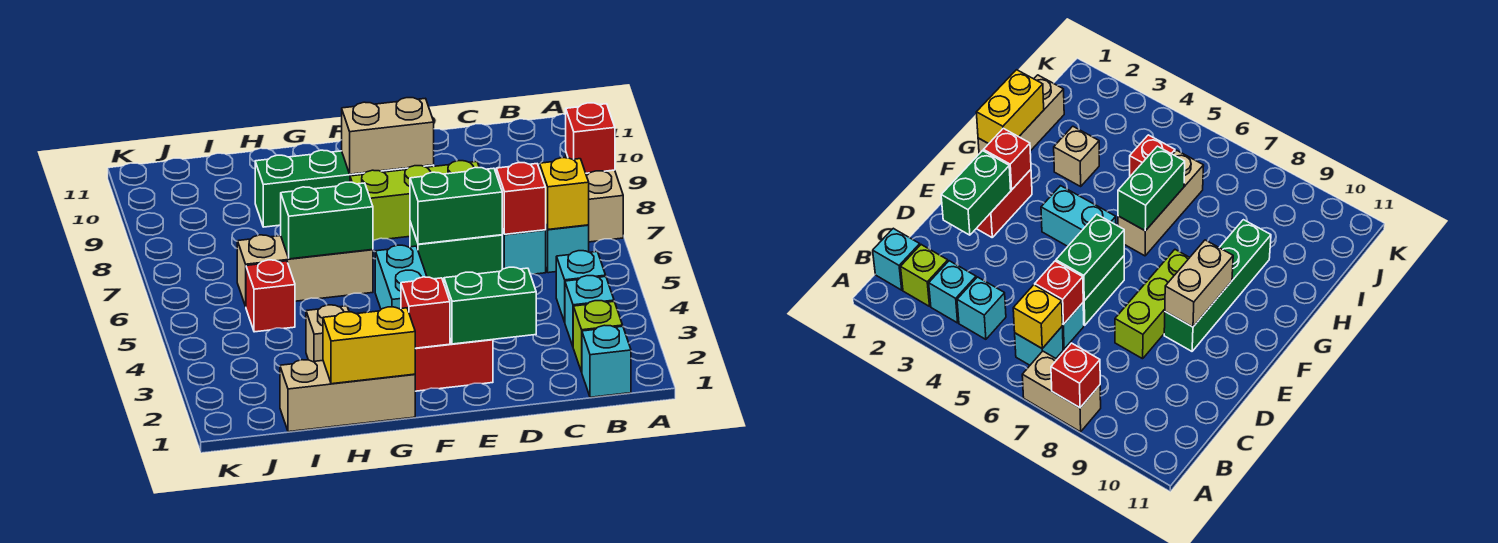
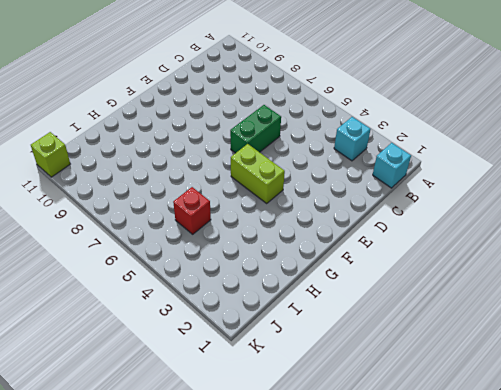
lime brick F4:F5 level 1 -> cyan brick F4:F5 level 1
lime brick K11 level 1 -> lime brick B2 level 1
none -> tan brick A7:A8 level 1
none -> cyan brick B4 level 1
none -> cyan brick B6 level 1

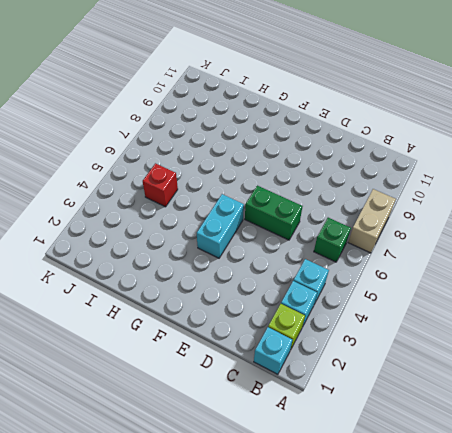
green brick B6 level 1 -> cyan brick B6 level 1
none -> cyan brick C6 level 1
none -> lime brick D8:F8 level 1
none -> red brick E2:F2 level 1

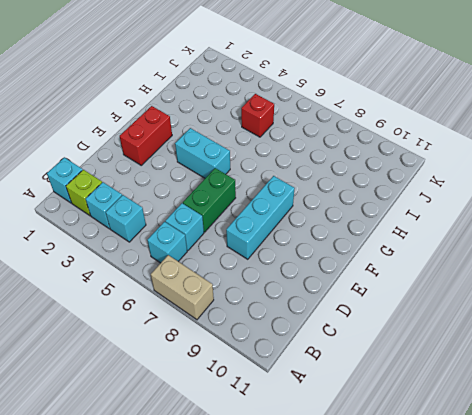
cyan brick D8:F8 level 1 -> lime brick D8:F8 level 1
none -> green brick E9:H9 level 1
none -> tan brick G1:I1 level 1
none -> tan brick G6:I6 level 1

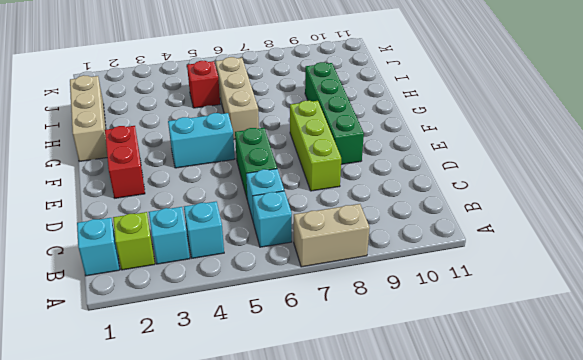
none -> tan brick H3 level 1
none -> red brick A8 level 2
none -> yellow brick B6 level 2

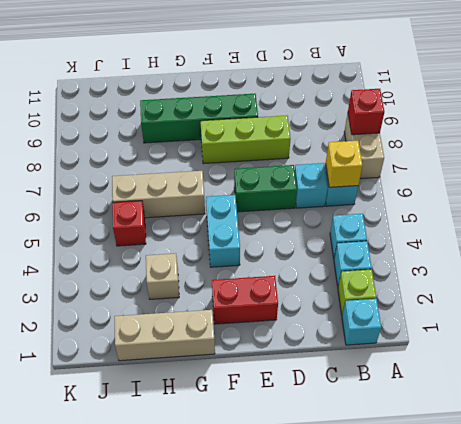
none -> red brick C6 level 2
none -> green brick D2:E2 level 2
none -> green brick D6:E6 level 2

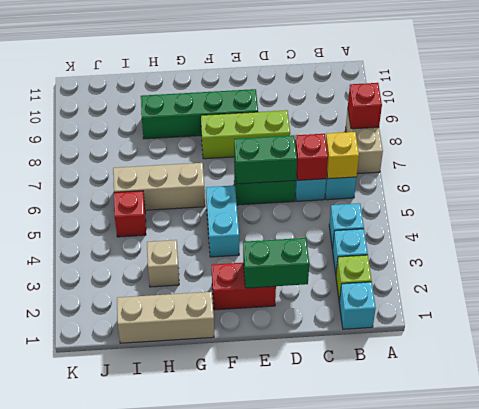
none -> tan brick E9:F9 level 2
none -> red brick F2 level 2
none -> yellow brick G1:H1 level 2

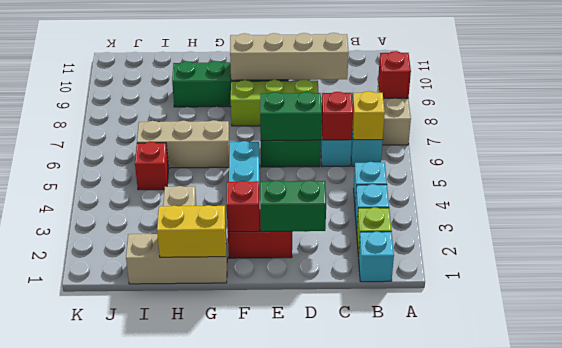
tan brick C9:F9 level 2 -> tan brick E9:F9 level 2
none -> green brick G6:H6 level 2

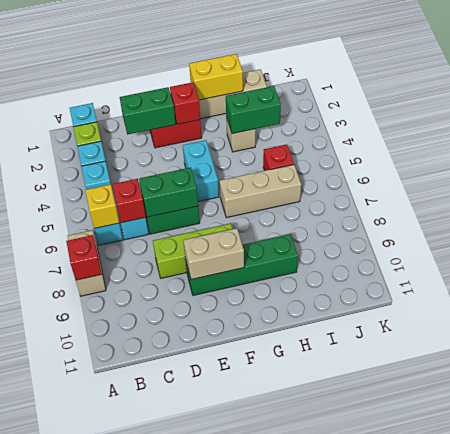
green brick H3:I3 level 2 -> green brick G6:H6 level 2

